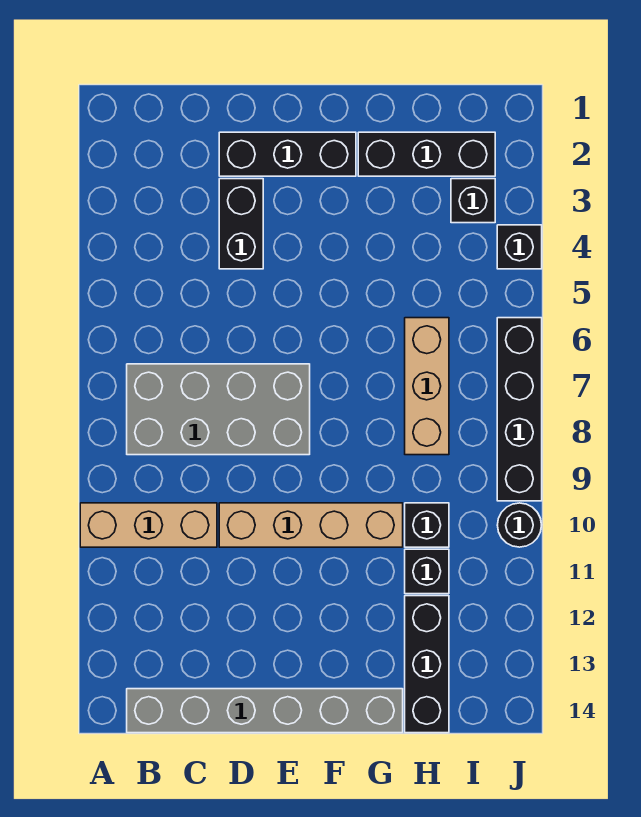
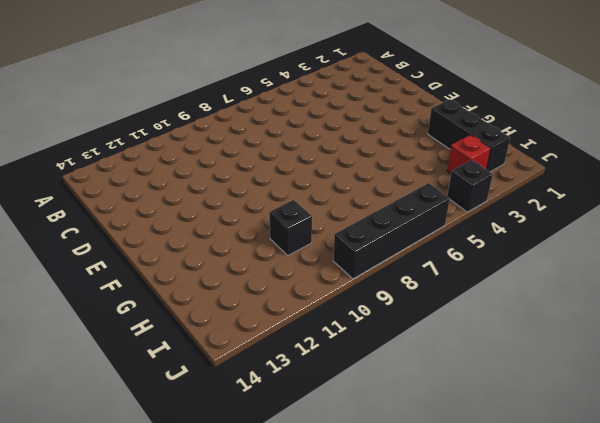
red brick I3 level 1 -> black brick I3 level 1
none -> tan brick A10:C10 level 1
none -> grey brick B7:E8 level 1
none -> grey brick B14:G14 level 1

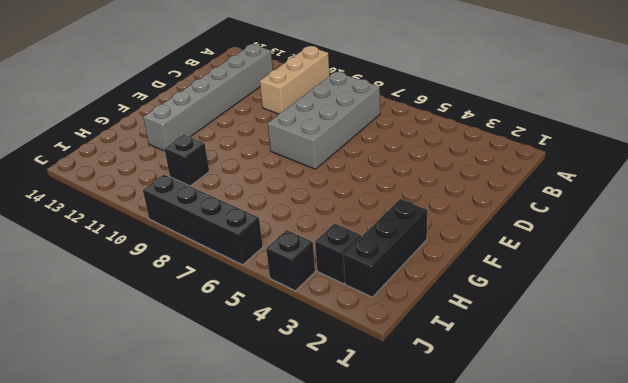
grey brick B12:G12 level 1 -> grey brick B14:G14 level 1
none -> black brick D2:F2 level 1
none -> black brick D3:D4 level 1
none -> tan brick D10:G10 level 1

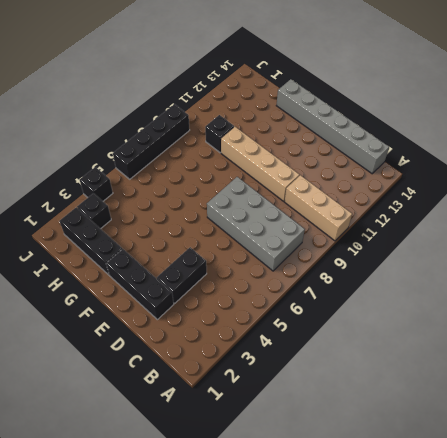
none -> tan brick H6:H8 level 1
none -> black brick H11 level 1
none -> black brick H12:H14 level 1

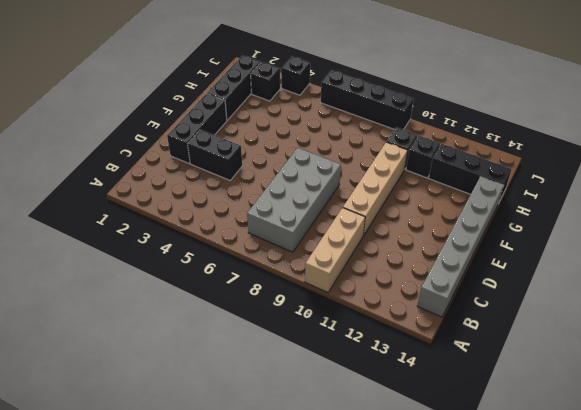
none -> tan brick H6:H8 level 1
none -> black round brick J10 level 1

